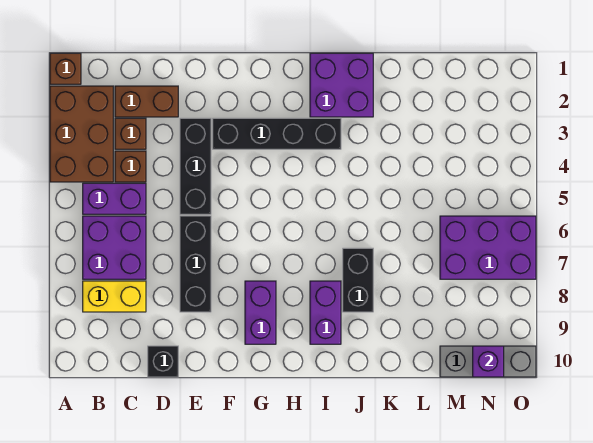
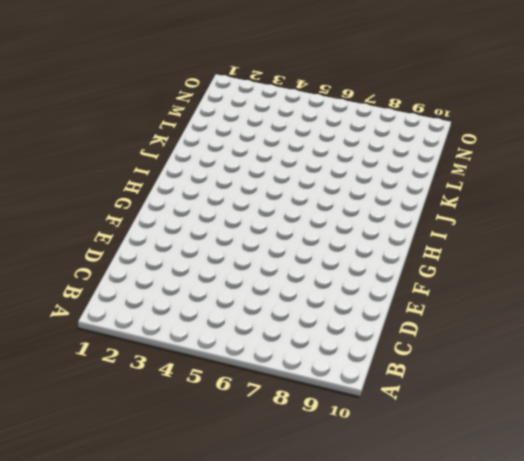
none -> brown brick A1 level 1
none -> brown brick A2:B4 level 1
none -> purple brick B5:C5 level 1

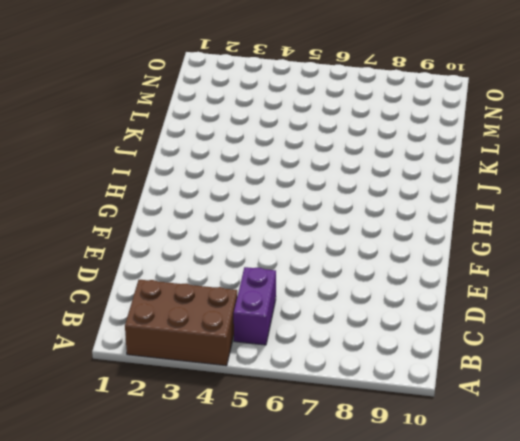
none -> brown brick A1 level 1
none -> purple brick B6:C7 level 1
none -> yellow brick B8:C8 level 1

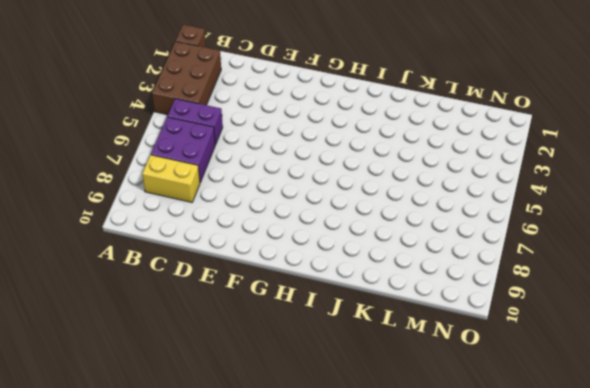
none -> brown brick C2:D2 level 1
none -> brown brick C3 level 1
none -> brown brick C4 level 1

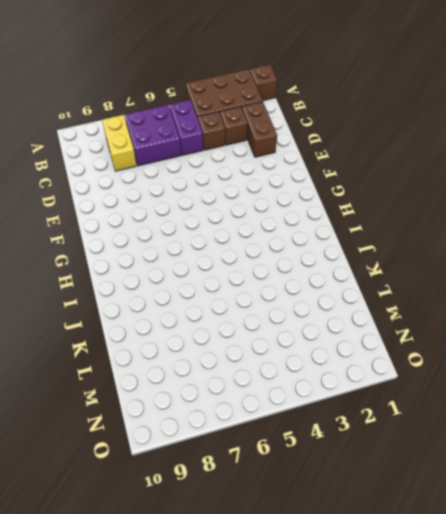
none -> black brick D10 level 1
none -> black brick E3:E5 level 1
none -> black brick E6:E8 level 1

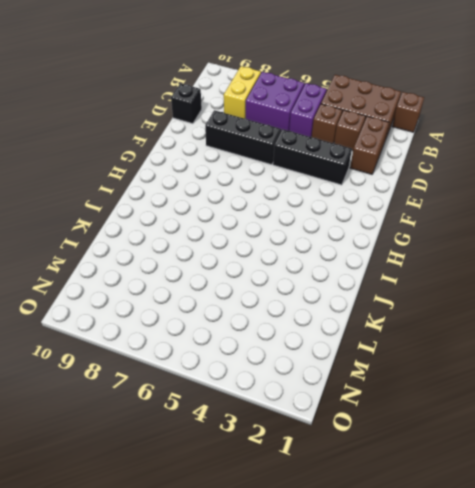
none -> black brick F3:I3 level 1
none -> purple brick G8:G9 level 1
none -> purple brick I1:J2 level 1

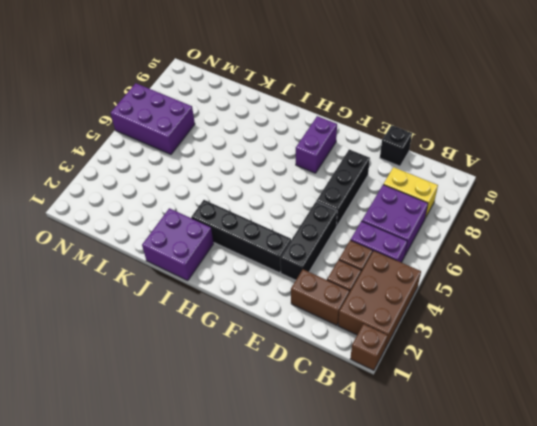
none -> purple brick I8:I9 level 1
none -> black brick J7:J8 level 1
none -> grey brick M10:O10 level 1

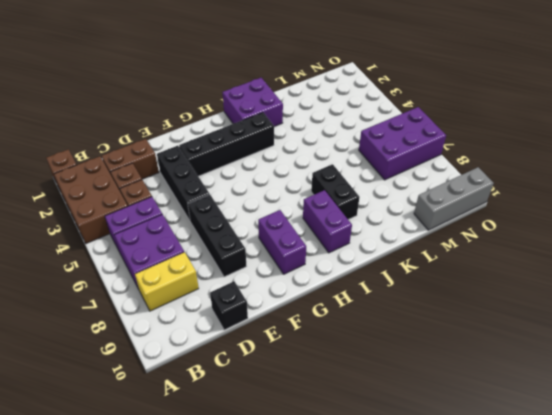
none -> purple brick N10 level 2

